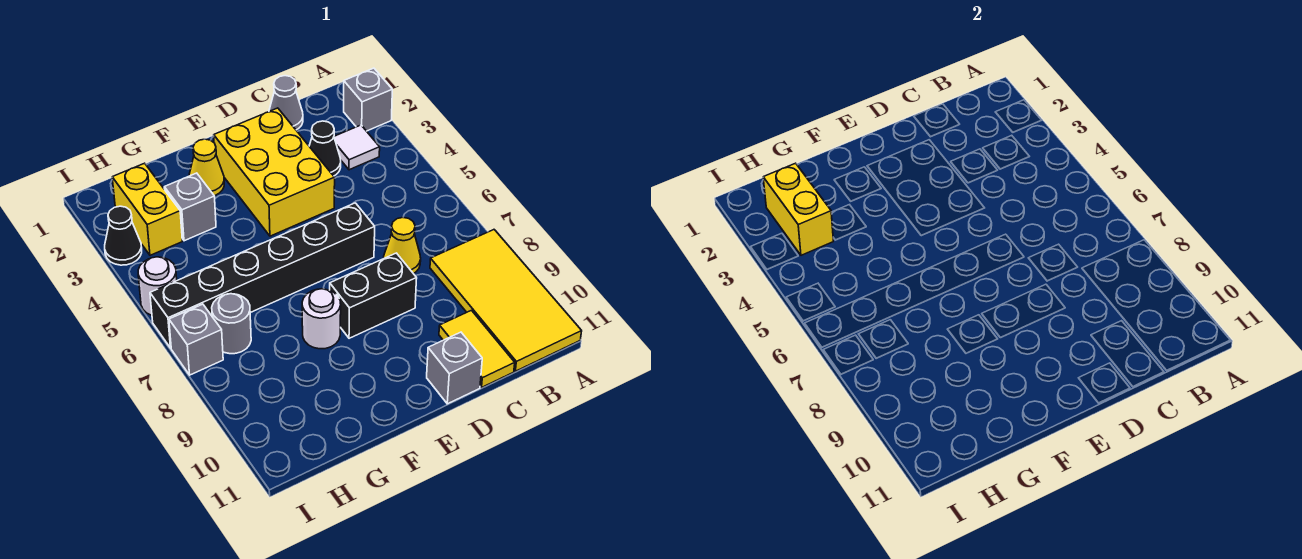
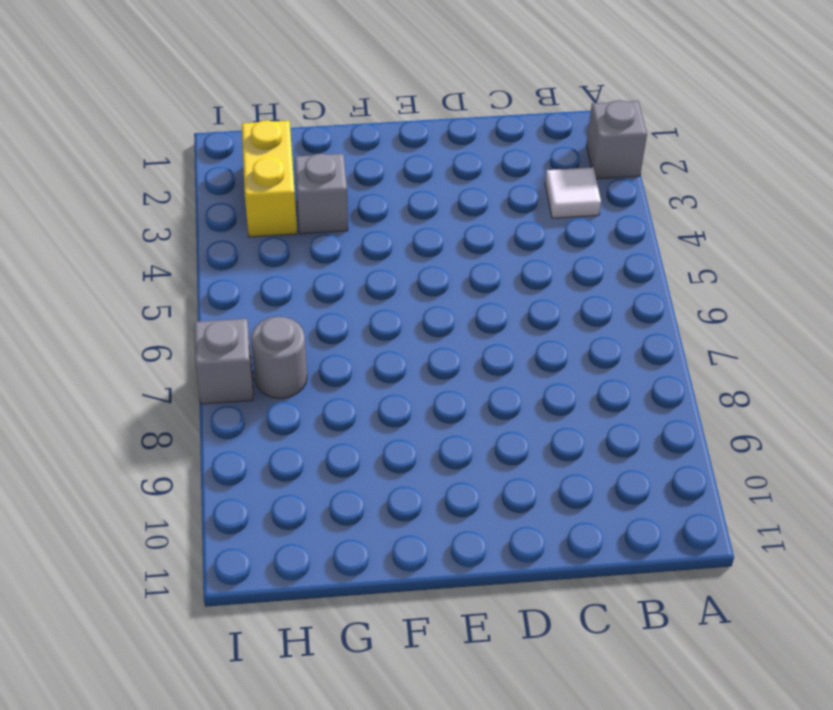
none -> yellow tile A8:B11 level 1
none -> grey cone C1 level 1
none -> black cone C3 level 1

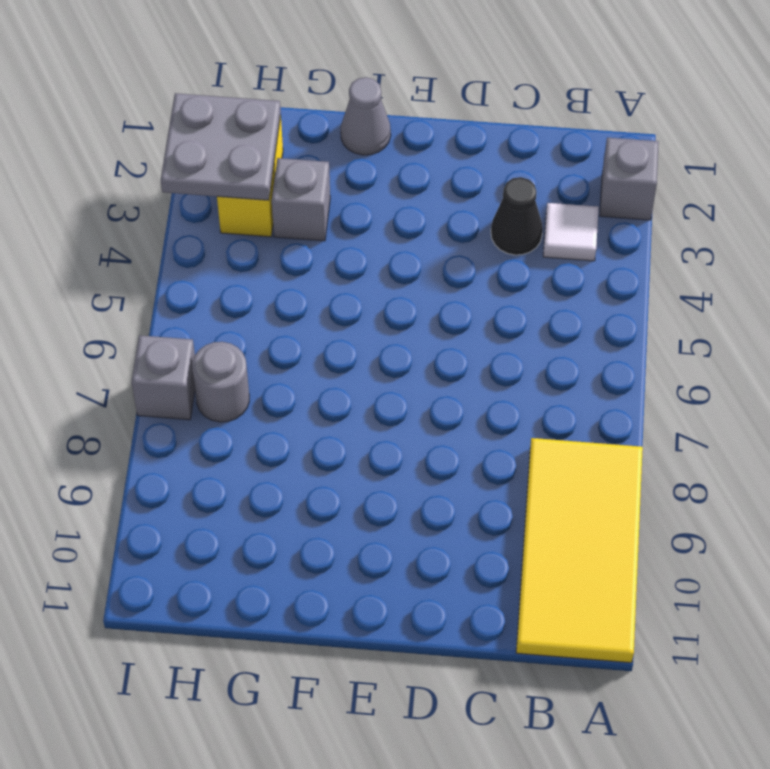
grey cone F1 level 1 -> grey cone C1 level 1
grey plate H2:I3 level 2 -> yellow brick H2:H3 level 2
none -> yellow cone C7 level 1
none -> yellow tile C10:C11 level 1
none -> yellow brick D2:E4 level 1

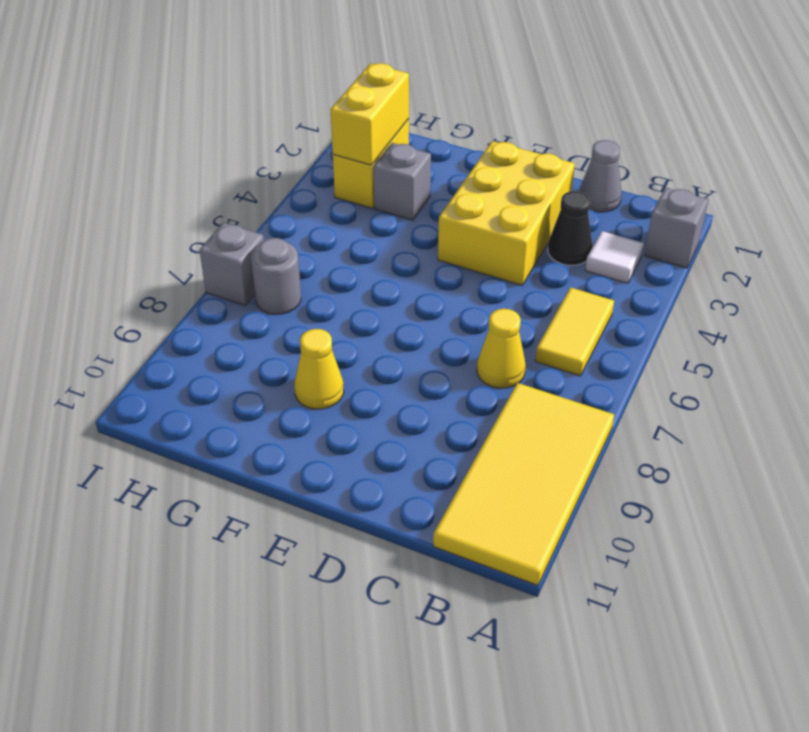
yellow tile B5:B6 level 1 -> yellow tile C10:C11 level 1
yellow cone F9 level 1 -> yellow cone F2 level 1
none -> black brick D6:I6 level 1
none -> black brick D8:E8 level 1
none -> grey brick D11 level 1

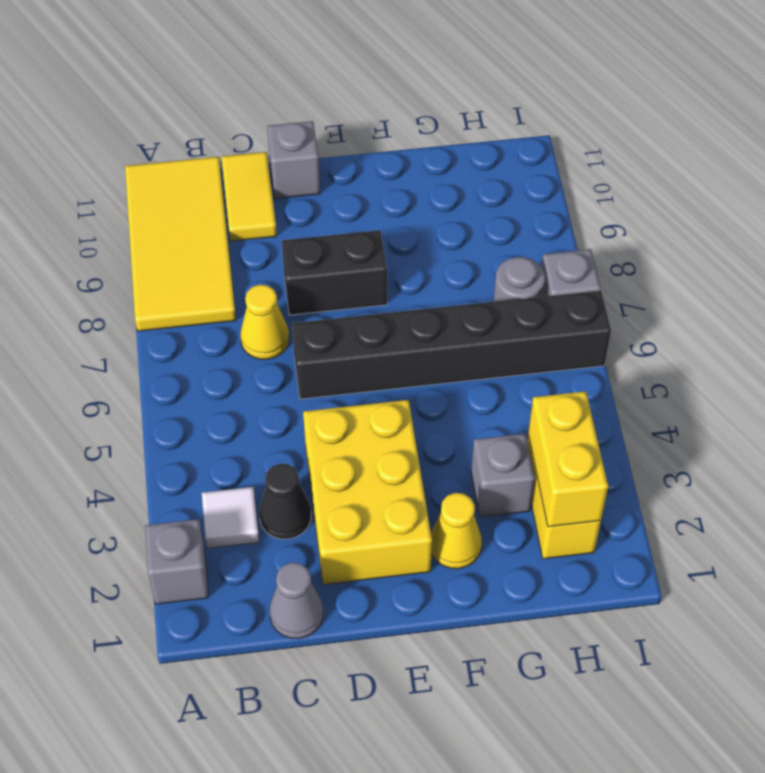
none -> white round brick F8 level 1
none -> black cone I3 level 1
none -> white round brick I5 level 1

